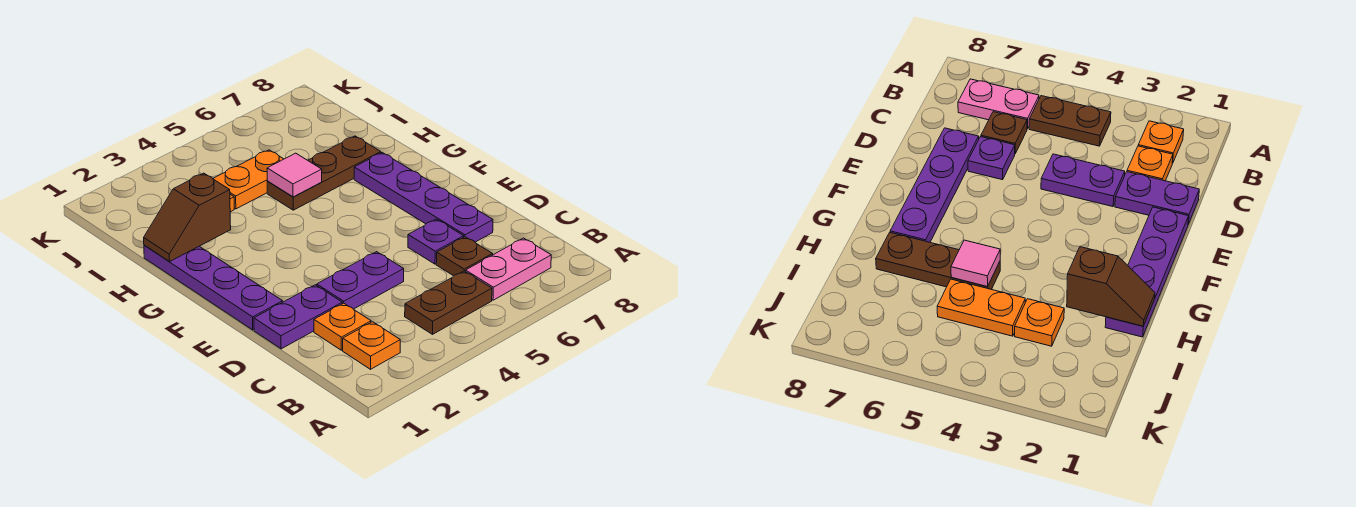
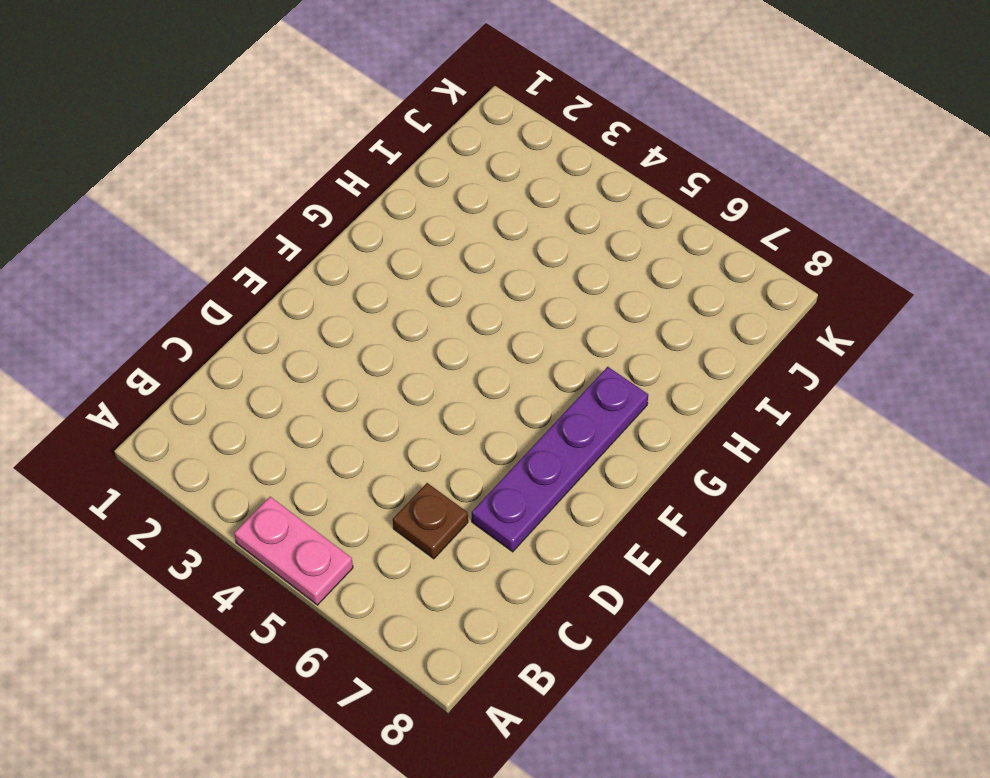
pink plate A4:A5 level 1 -> pink plate B6:B7 level 1
none -> orange plate B2 level 1
none -> brown plate B4:B5 level 1
none -> orange plate C2 level 1

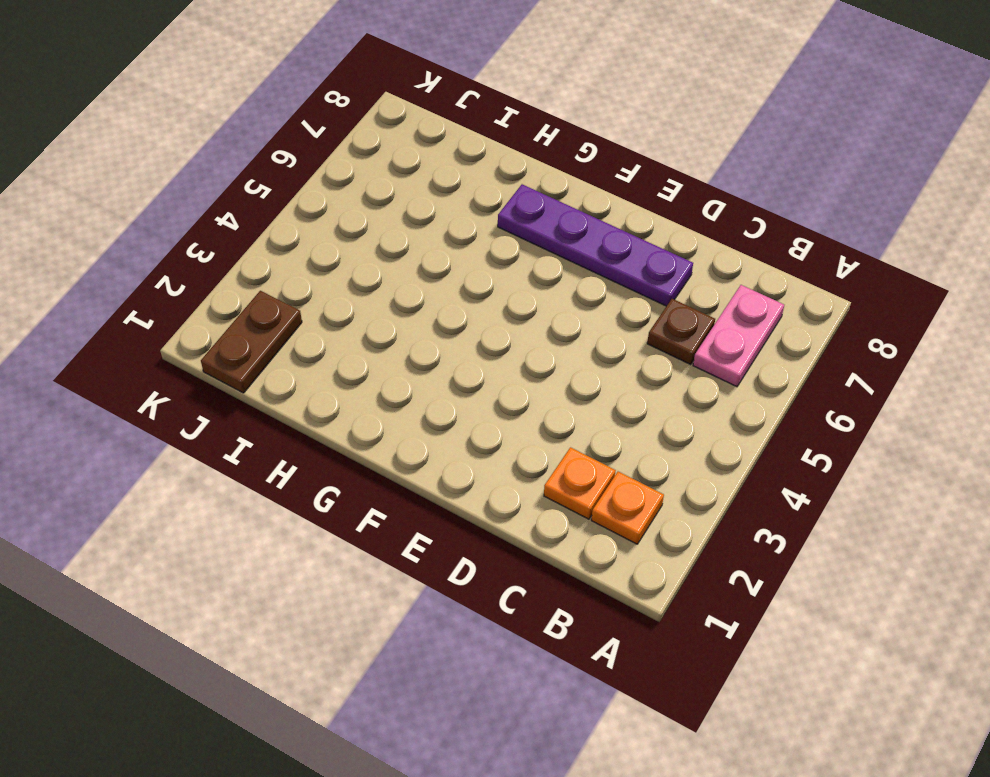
brown plate J1:J2 level 1 -> brown plate B4:B5 level 1
none -> purple plate D1:D2 level 1
none -> purple plate D3:D4 level 1
none -> purple plate D6 level 1

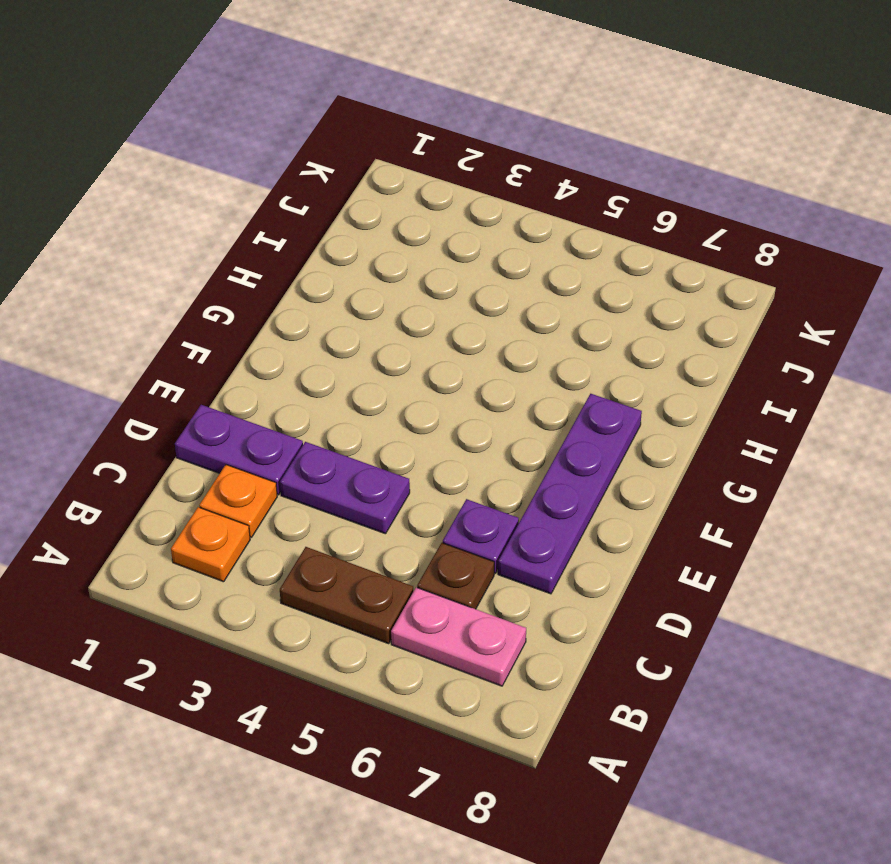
none -> purple plate E1:H1 level 1
none -> brown plate H5:H7 level 1
none -> orange plate I3 level 1

